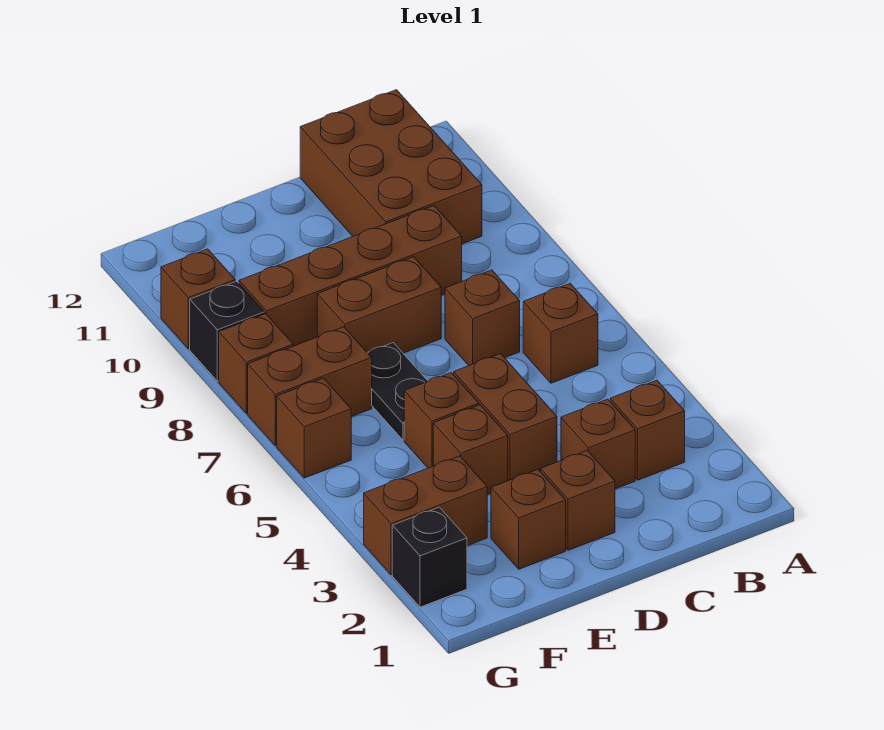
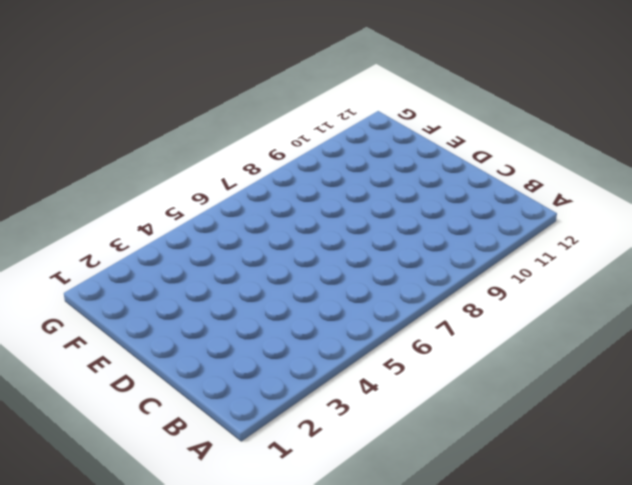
none -> brown brick B3 level 1
none -> brown brick B6 level 1
none -> brown brick B10:C12 level 1

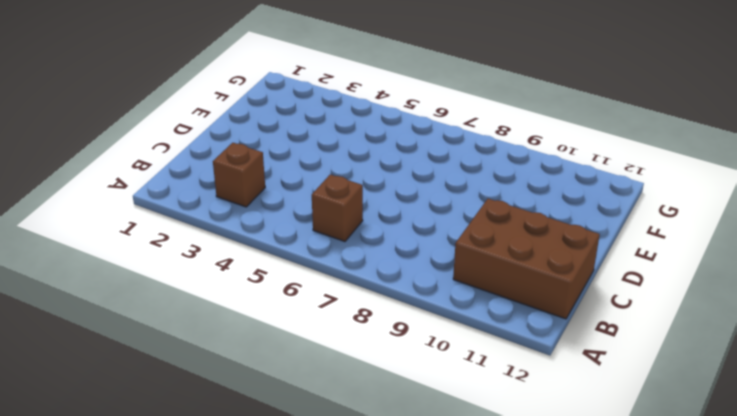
none -> brown brick C3 level 1
none -> brown brick C7 level 1
none -> brown brick C9:F9 level 1

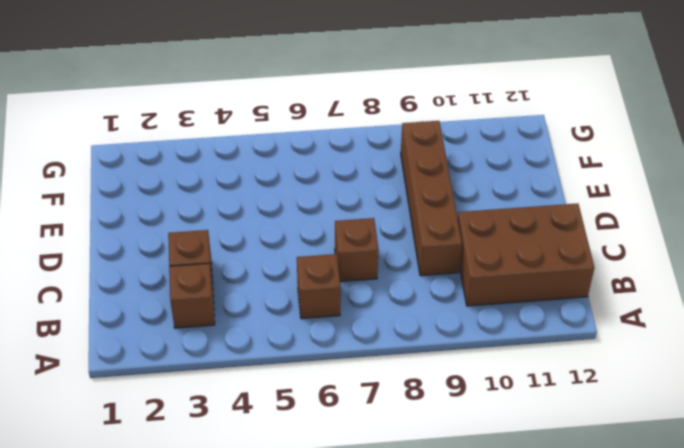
none -> brown brick D2 level 1
none -> brown brick D4:D5 level 1
none -> brown brick D8:E8 level 1

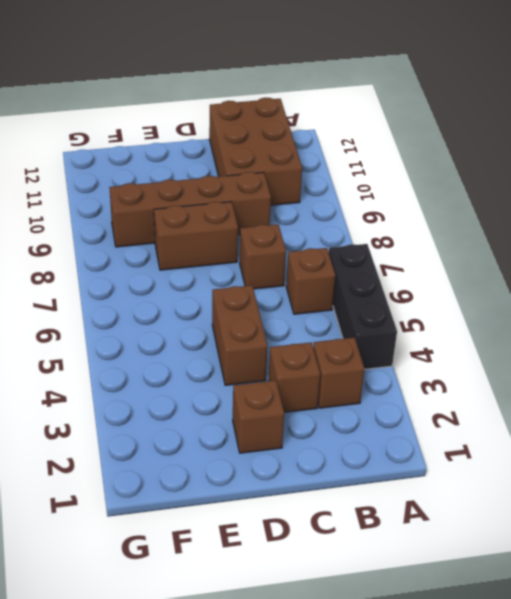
black brick A4:A6 level 1 -> none
none -> brown brick E2 level 1
none -> brown brick E4 level 1
none -> brown brick E5 level 1

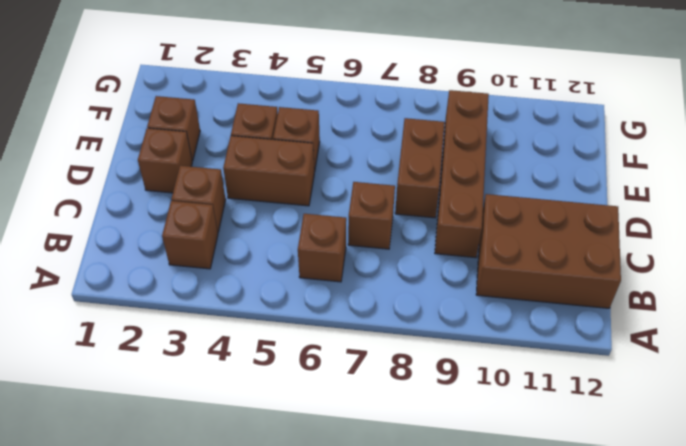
none -> black plate E6:E7 level 1
none -> brown brick F3:G3 level 1
none -> brown brick F7:G7 level 1

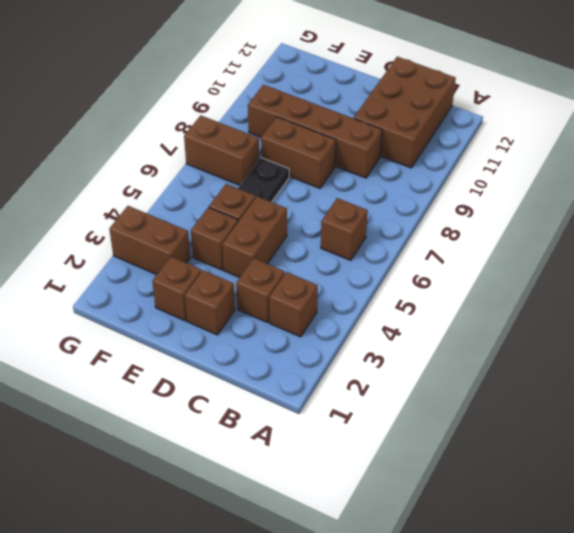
none -> brown brick C7 level 1
none -> black brick G2 level 1
none -> brown brick G6 level 1

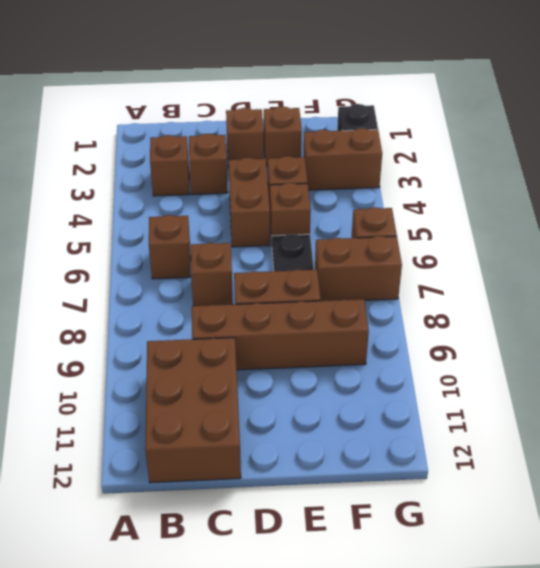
none -> brown brick G8 level 1
none -> black brick G9 level 1
none -> brown brick G10 level 1

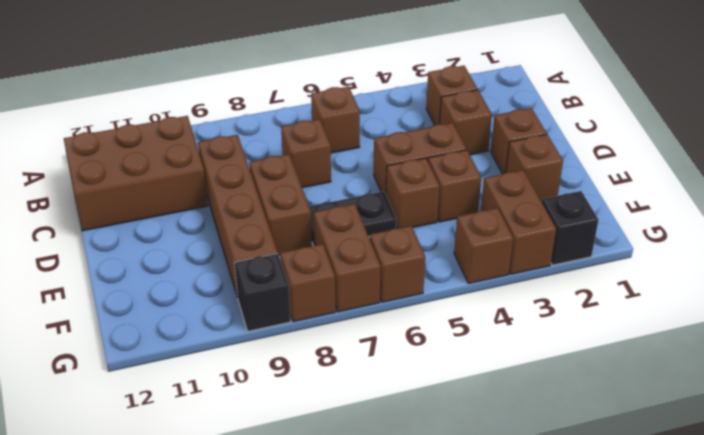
brown brick G4 level 1 -> brown brick G10 level 1

